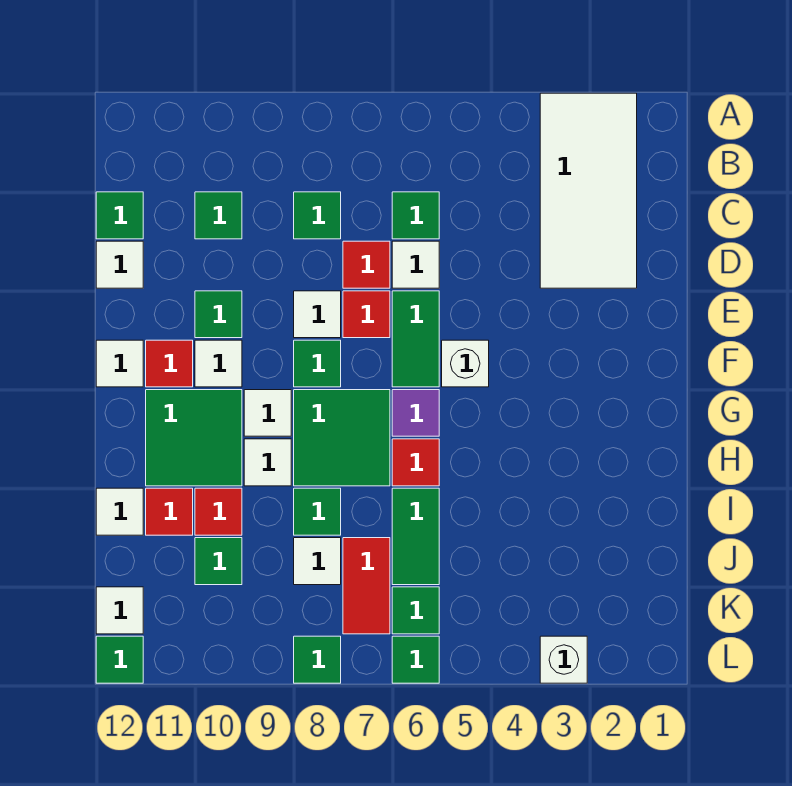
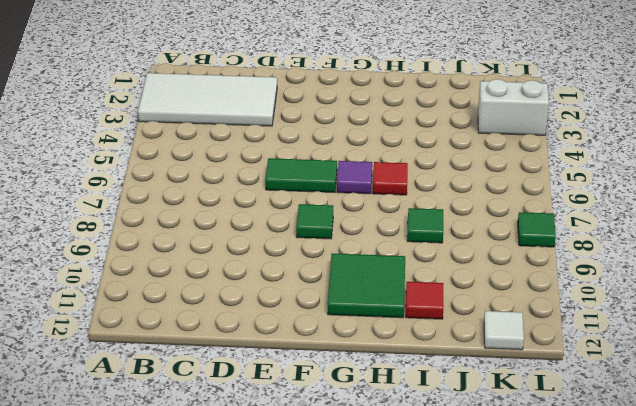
white brick K3:L3 level 1 -> white brick L3 level 1
none -> green tile C6 level 1
none -> green tile C8 level 1
none -> green tile C10 level 1
none -> green tile C12 level 1

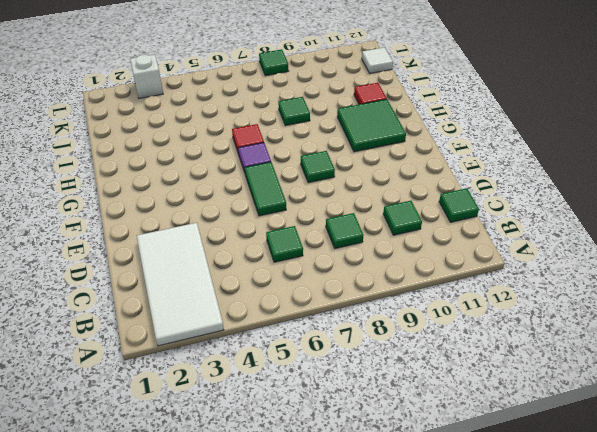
none -> white tile D6 level 1
none -> red tile D7 level 1
none -> white tile D12 level 1
none -> red tile E7 level 1

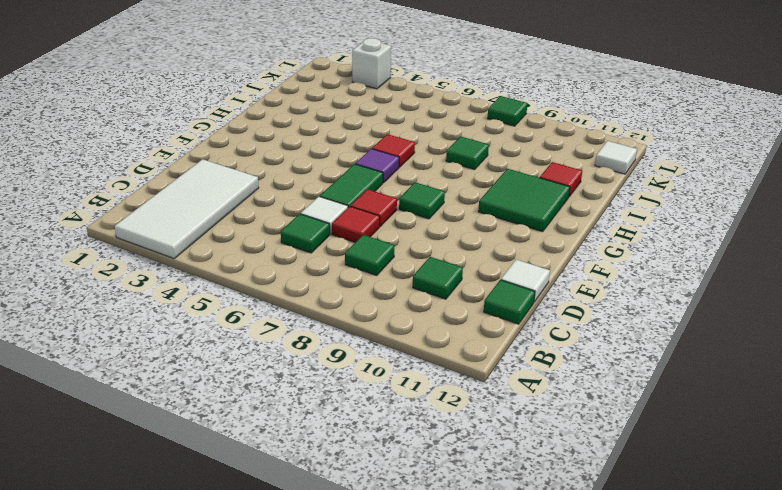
none -> white tile E8 level 1
none -> green tile E10 level 1
none -> white brick F5 level 1
none -> white tile F10 level 1

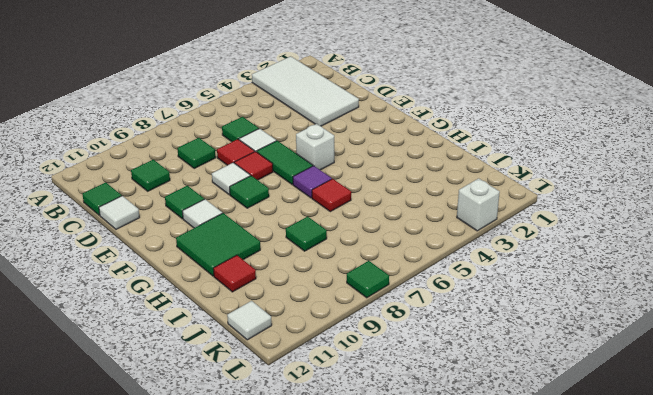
none -> red tile F11 level 1
none -> white tile F12 level 1
none -> green tile G7:H8 level 1
none -> white tile G9 level 1

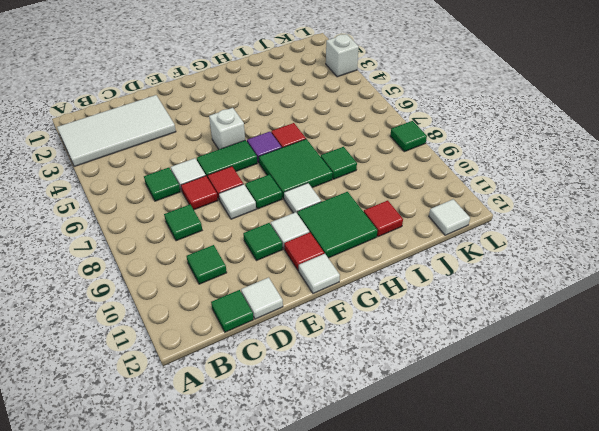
none -> white tile H9 level 1
none -> green tile I6:J6 level 1
none -> red tile I10 level 1
none -> white tile I12 level 1

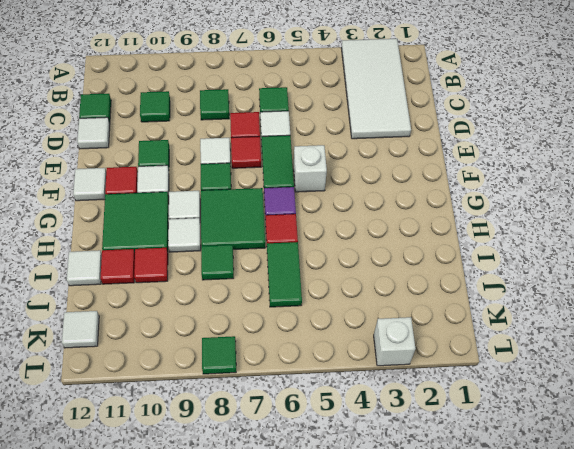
none -> red tile J7:K7 level 1
none -> white tile J8 level 1
none -> green tile J10 level 1
none -> green tile K6 level 1

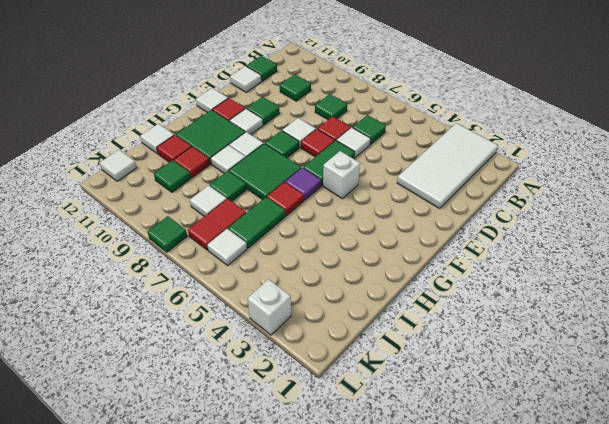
white tile K6 level 1 -> green tile K6 level 1
none -> green tile L6 level 1
none -> green tile L12 level 1

